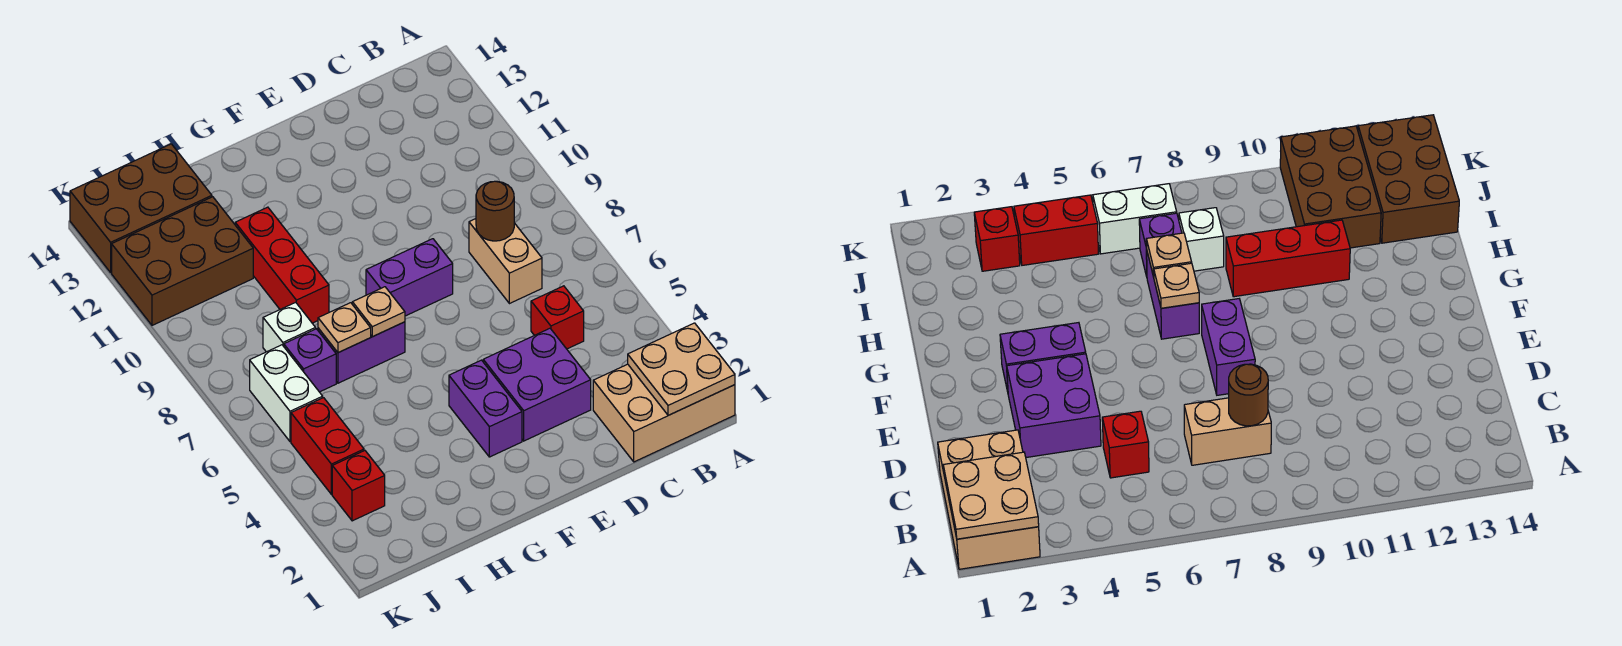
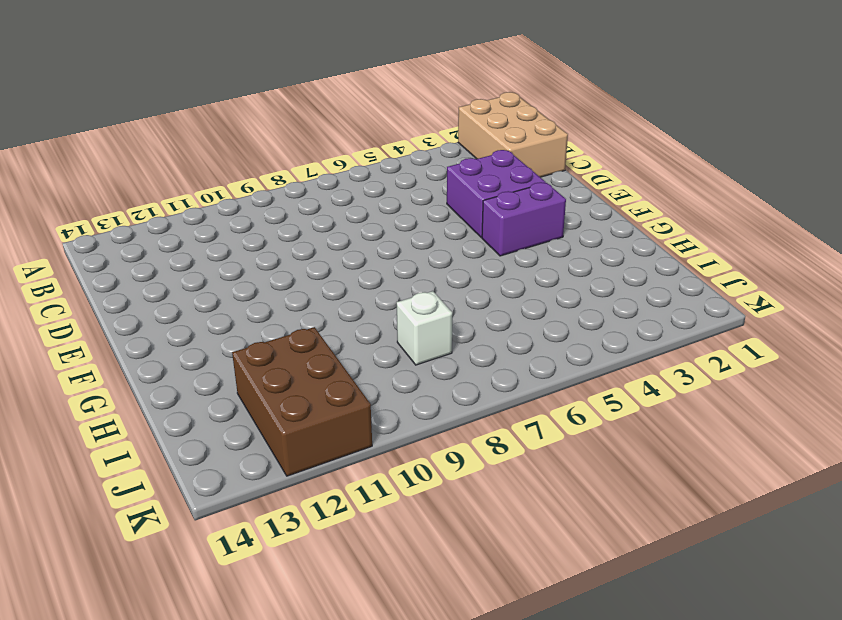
none -> red brick C5 level 1
none -> tan brick C7:C8 level 1
none -> purple brick E8:F8 level 1

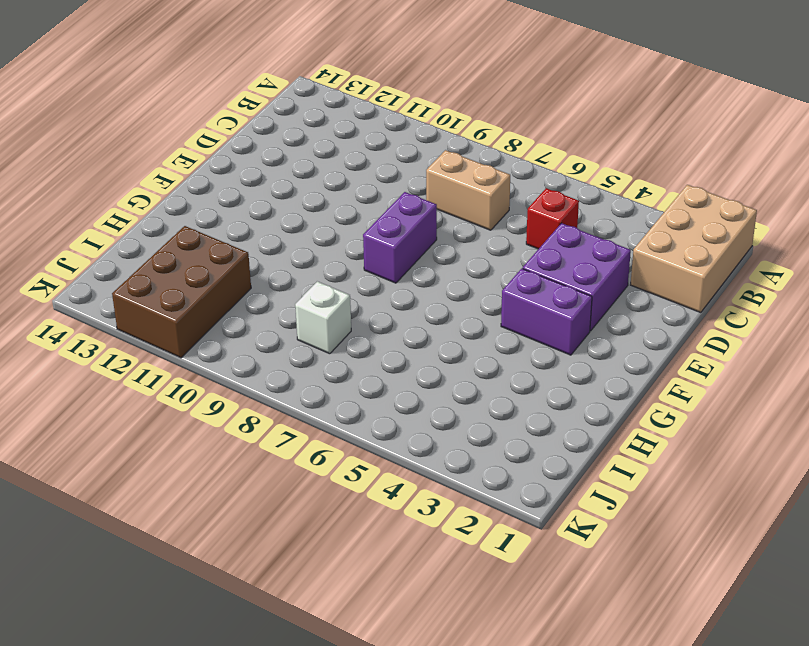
none -> purple brick G7:H7 level 1
none -> red brick H9:H11 level 1
none -> purple brick I7 level 1

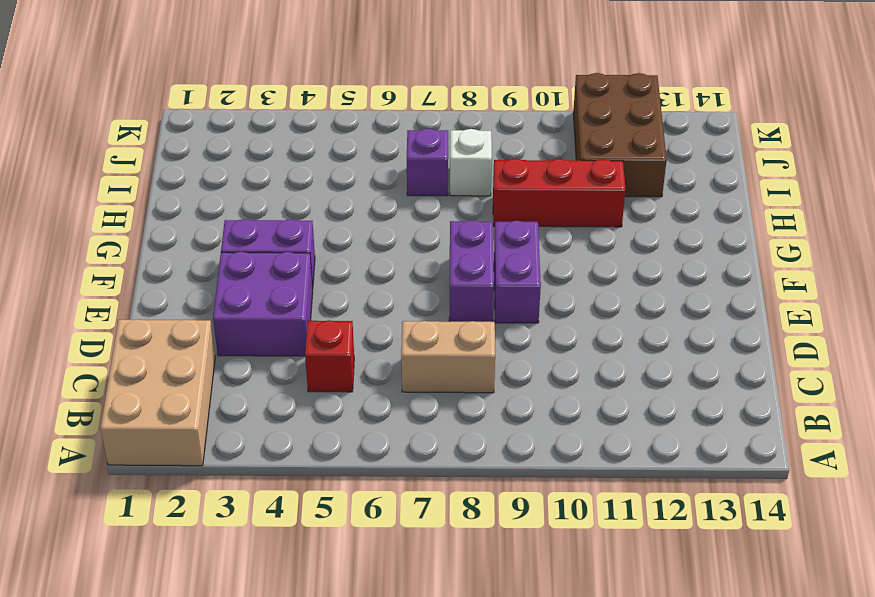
purple brick E9:F9 level 1 -> purple brick G7:H7 level 1
none -> brown brick I13:K14 level 1
none -> red brick J3 level 1
none -> red brick J4:J5 level 1

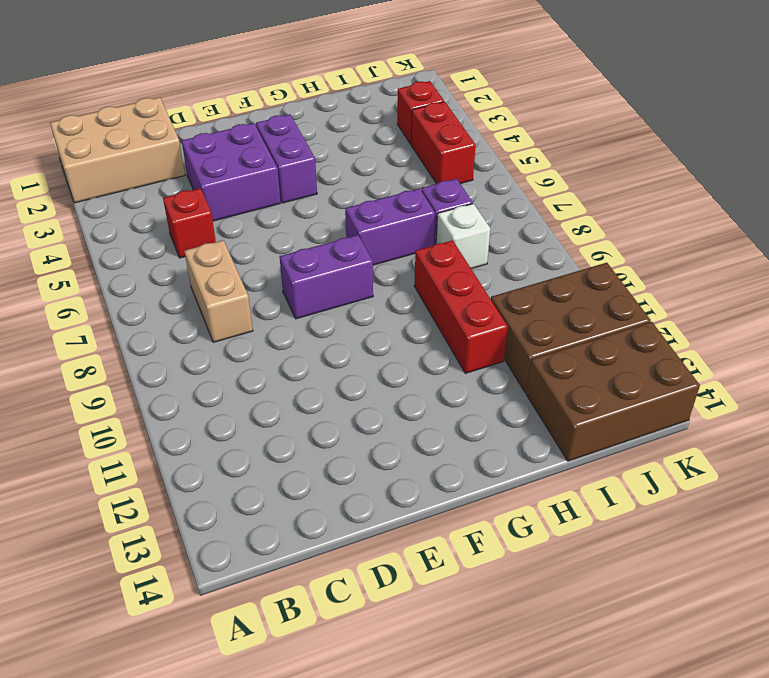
none -> white brick J6:J7 level 1
none -> tan plate A1:B2 level 2
none -> brown round brick C8 level 2

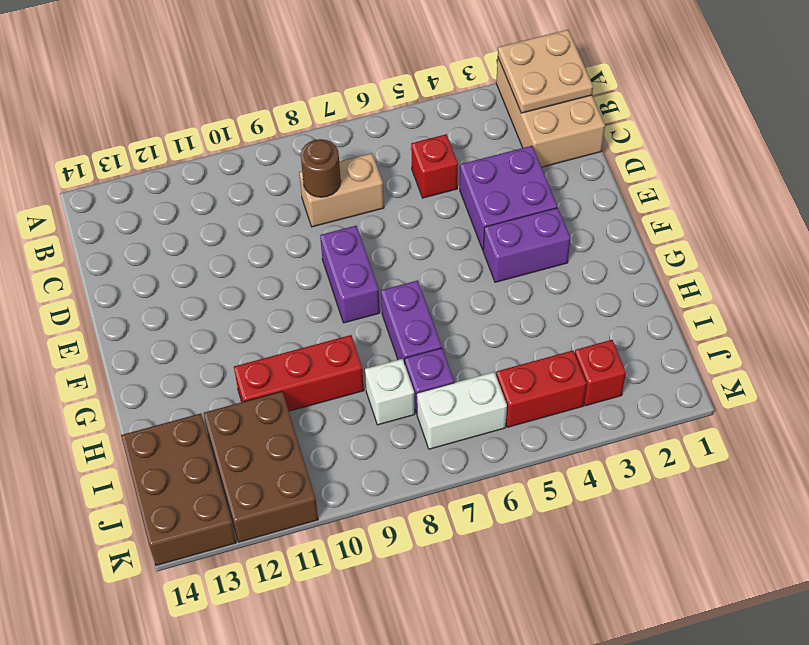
none -> tan plate G7 level 2
none -> tan plate H7 level 2

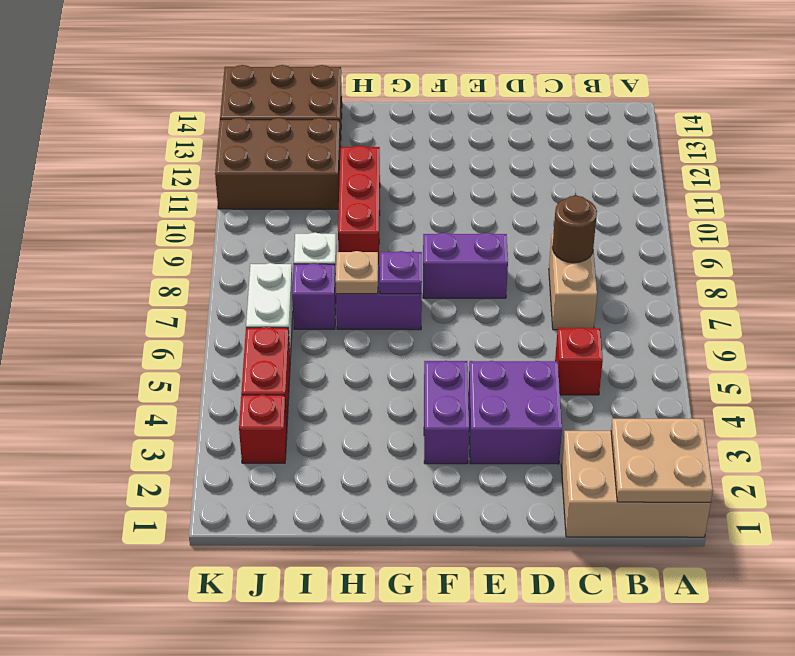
purple plate G7 level 2 -> tan plate G7 level 2

